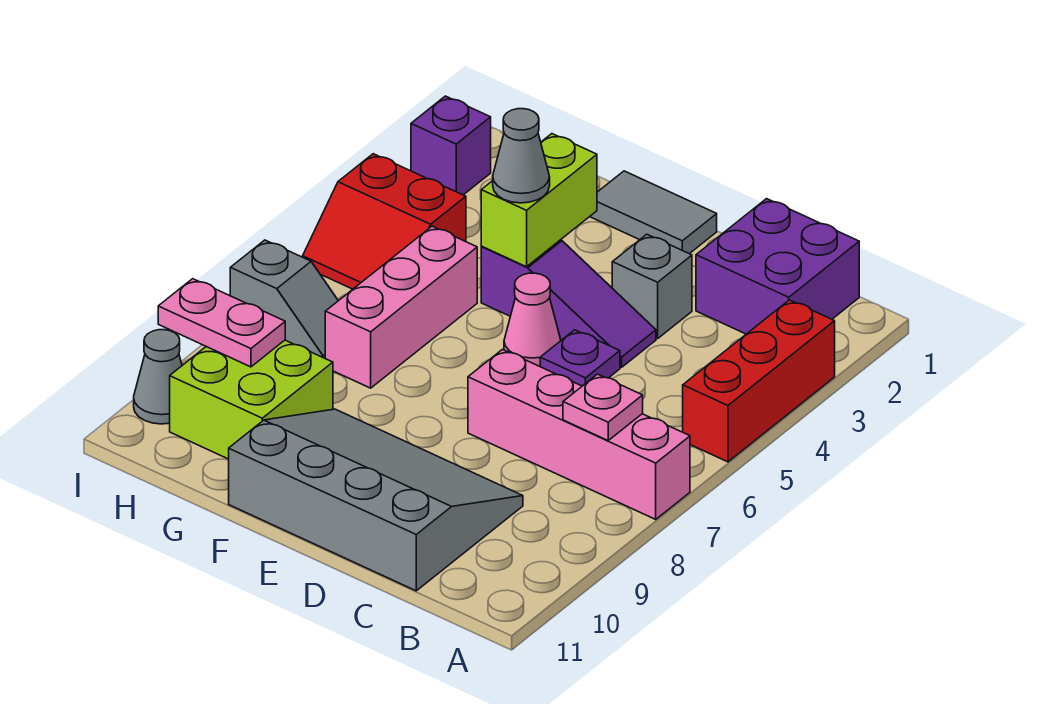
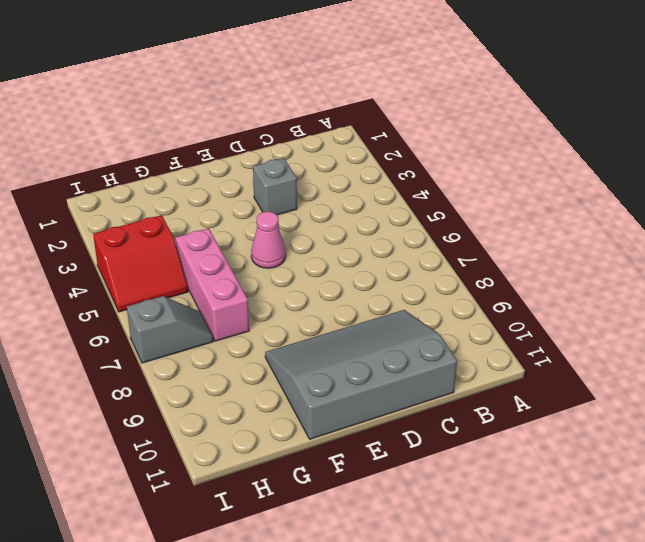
none -> red brick A3:A5 level 1
none -> pink brick A7:D7 level 1
none -> purple brick B1:C2 level 1

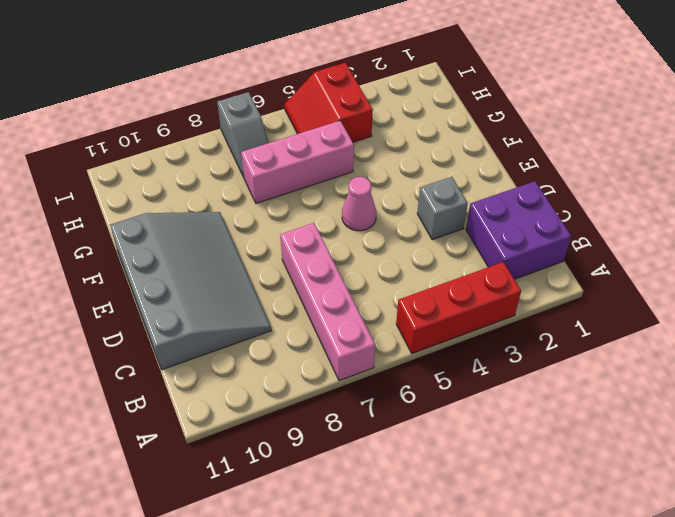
none -> purple slope D4:F4 level 1 top F
none -> purple plate D5 level 1
none -> grey tile E1:F1 level 1

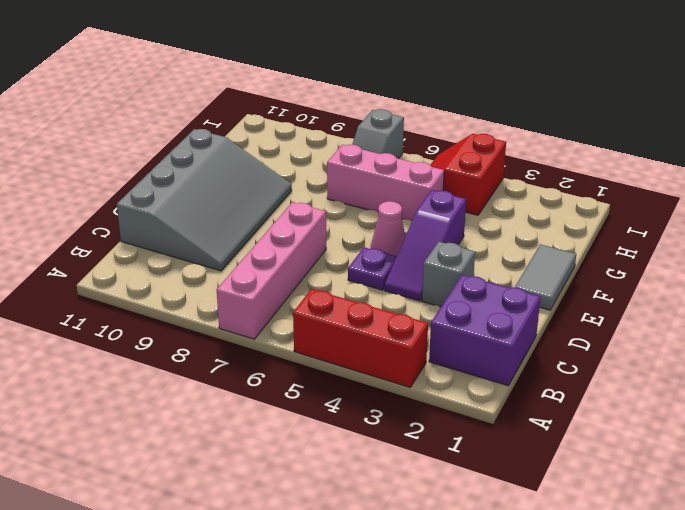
none -> lime brick G9:H10 level 1
none -> purple brick I2 level 1
none -> grey cone I10 level 1

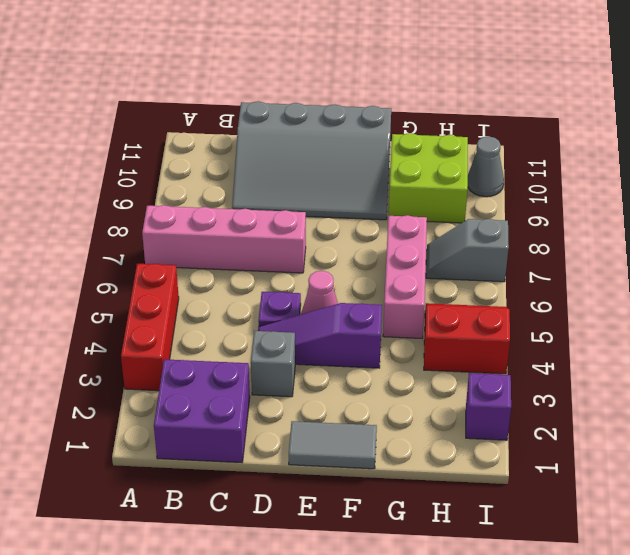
none -> pink plate B7 level 2
none -> lime brick F3:F4 level 2
none -> pink plate H9:I9 level 2

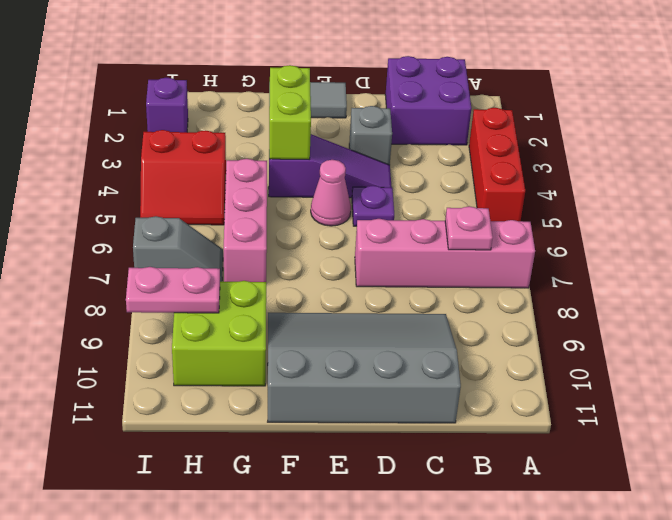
none -> grey cone I10 level 1
none -> grey cone F4 level 3

